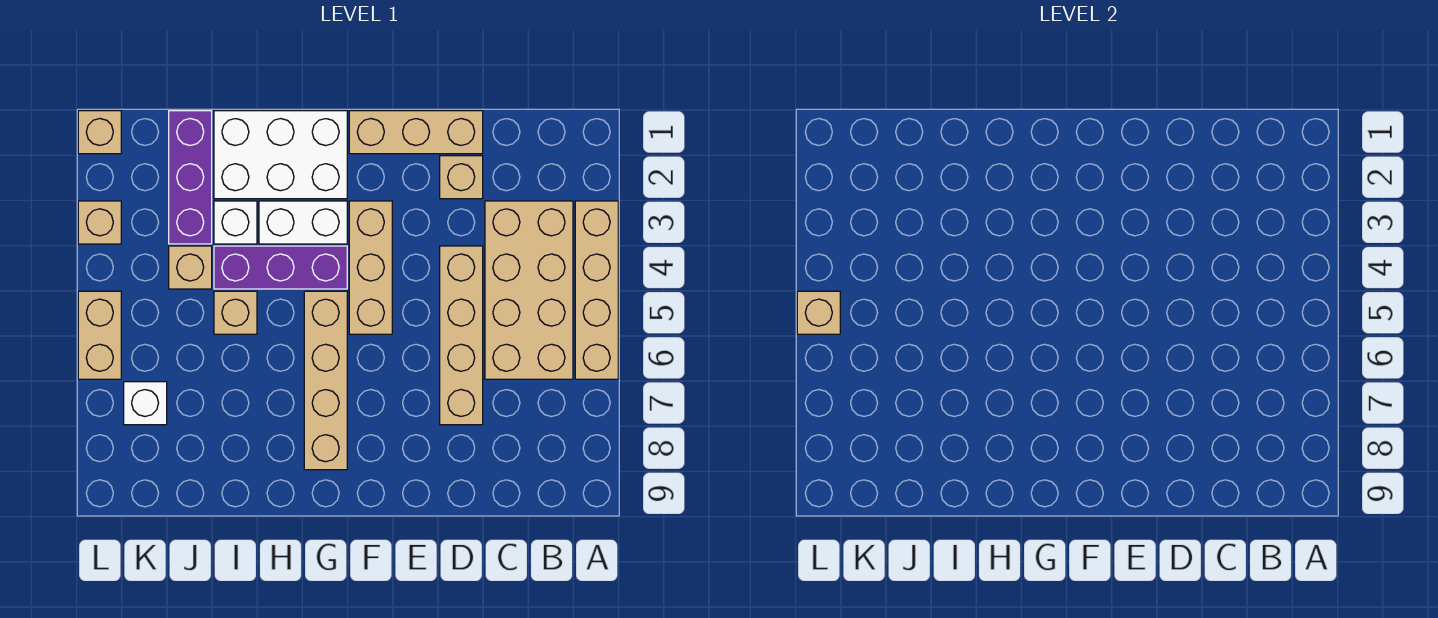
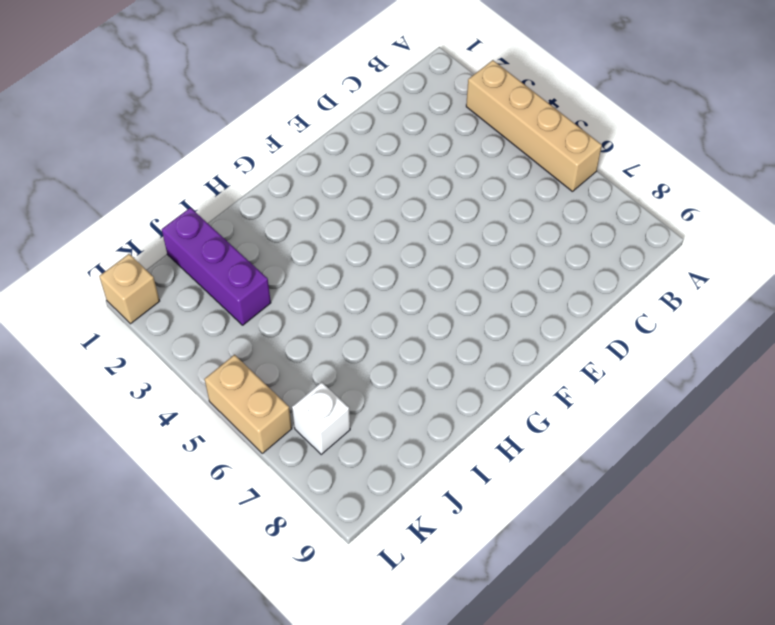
none -> tan brick B3:C6 level 1
none -> tan brick D1:F1 level 1
none -> tan brick D2 level 1

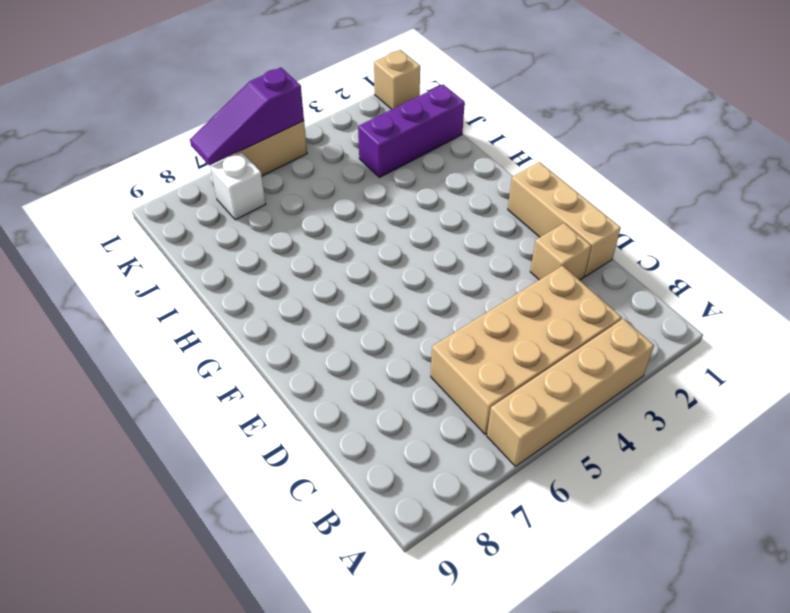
purple slope L5:L7 level 2 top 5 -> tan brick L5 level 2
none -> tan brick D4:D7 level 1
none -> tan brick F3:F5 level 1
none -> white brick G1:I2 level 1

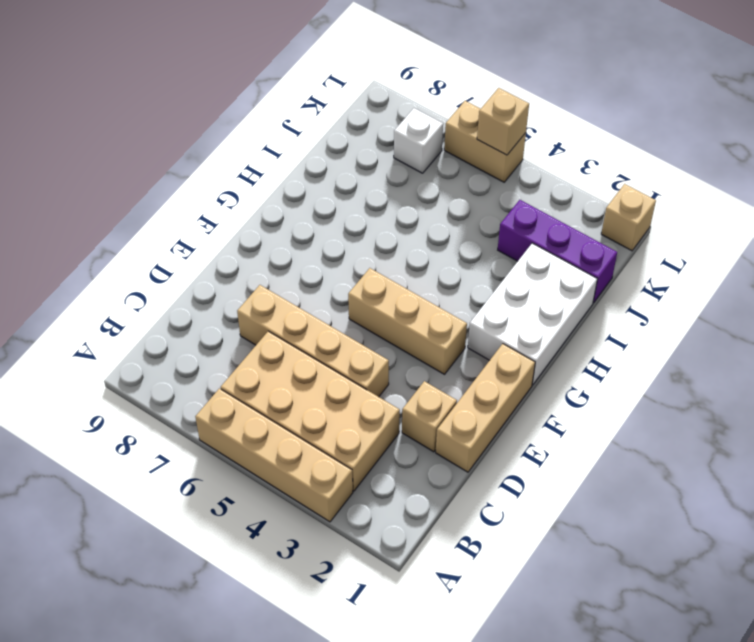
none -> white brick G3:H3 level 1
none -> purple brick G4:I4 level 1
none -> tan brick G5:G8 level 1

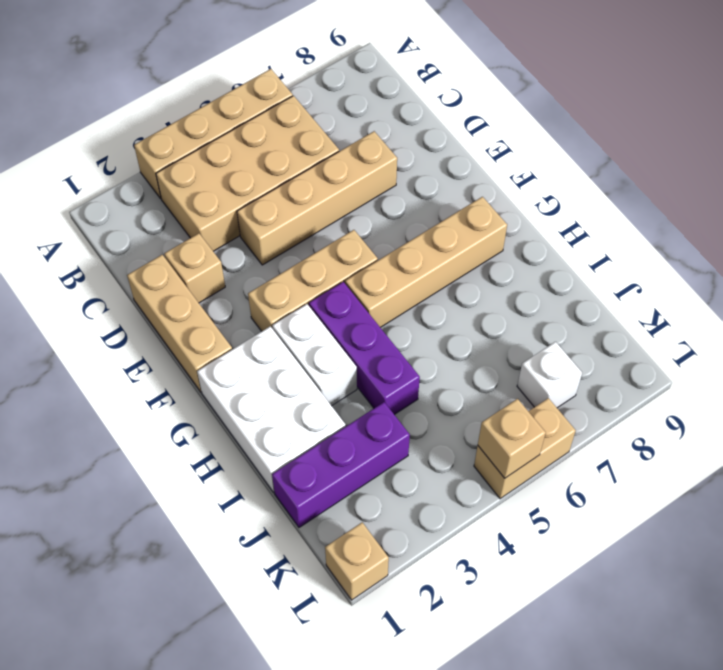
none -> white brick I3 level 1
none -> tan brick I5 level 1
none -> tan brick J4 level 1

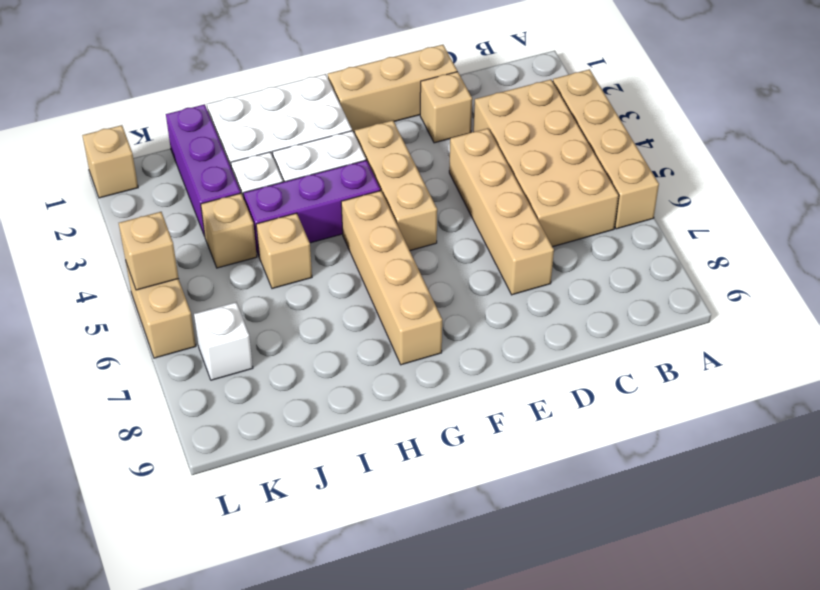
none -> tan brick L3 level 1

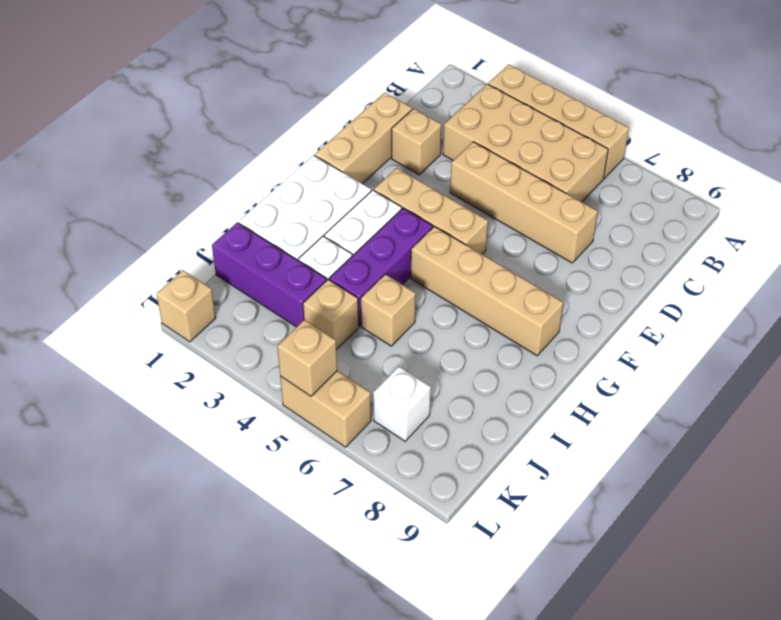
none -> tan brick L3 level 1

